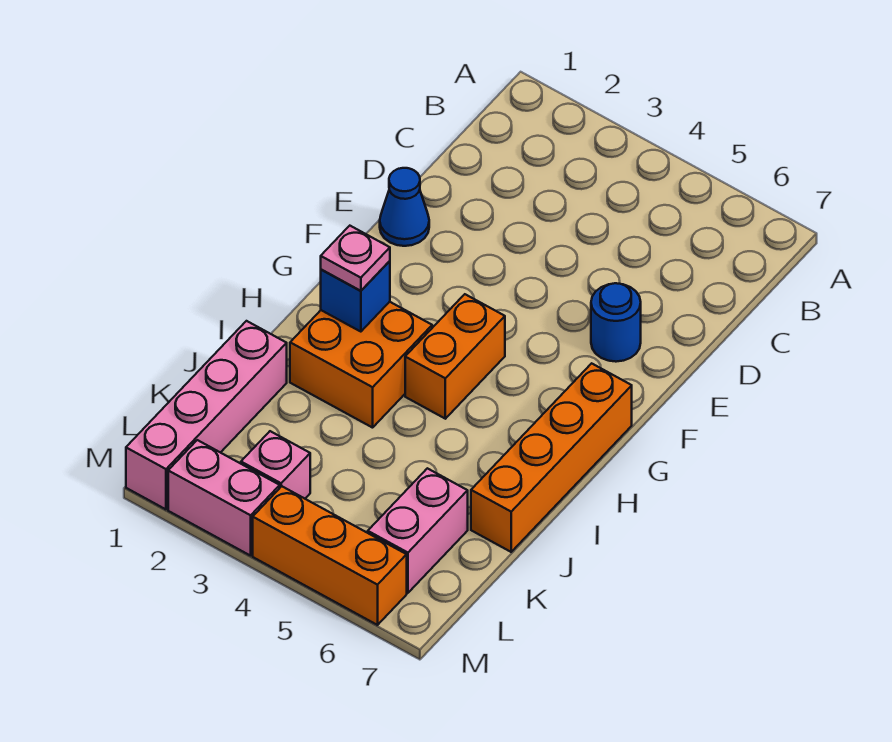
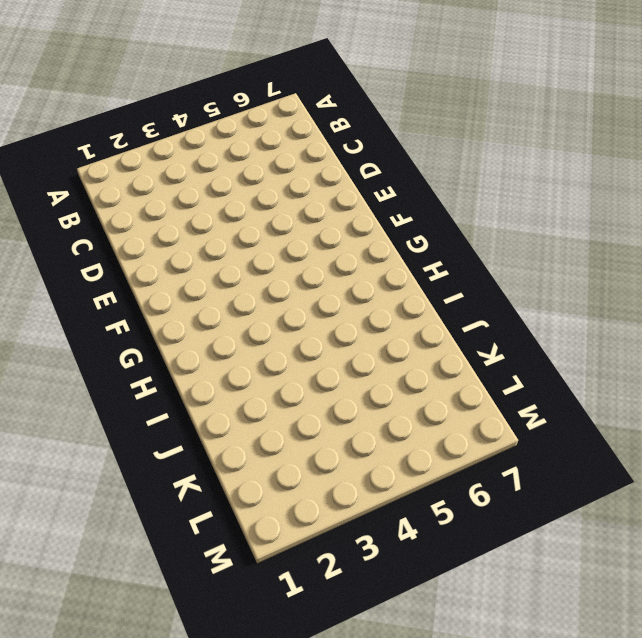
none -> blue cone E1 level 1
none -> blue round brick E6 level 1
none -> orange brick G4:H4 level 1

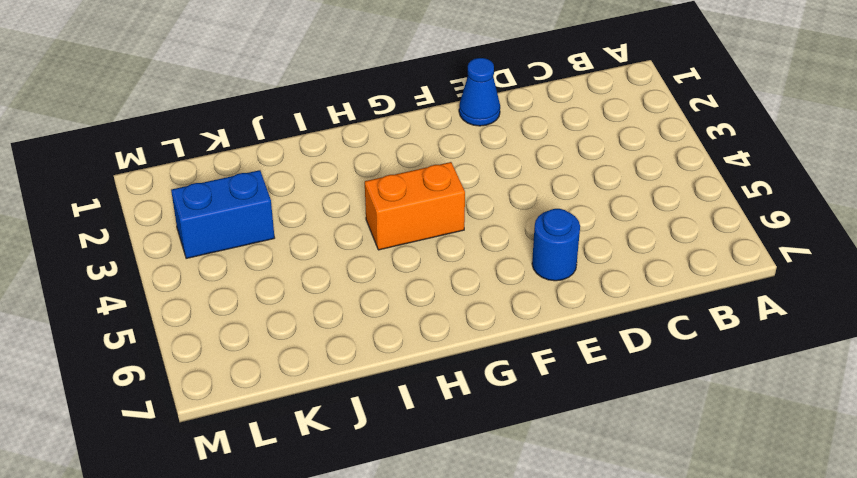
blue brick K3:L3 level 1 -> pink brick L3 level 1
none -> orange brick G7:J7 level 1
none -> orange brick H2:I3 level 1
none -> pink brick J1:M1 level 1

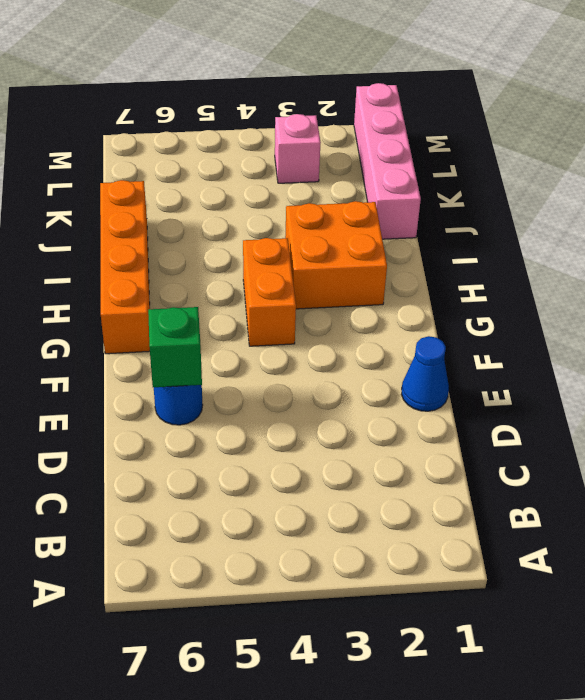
green brick E6 level 2 -> none
none -> pink brick K6:L6 level 1
none -> pink brick M2:M3 level 1
none -> orange brick M4:M6 level 1

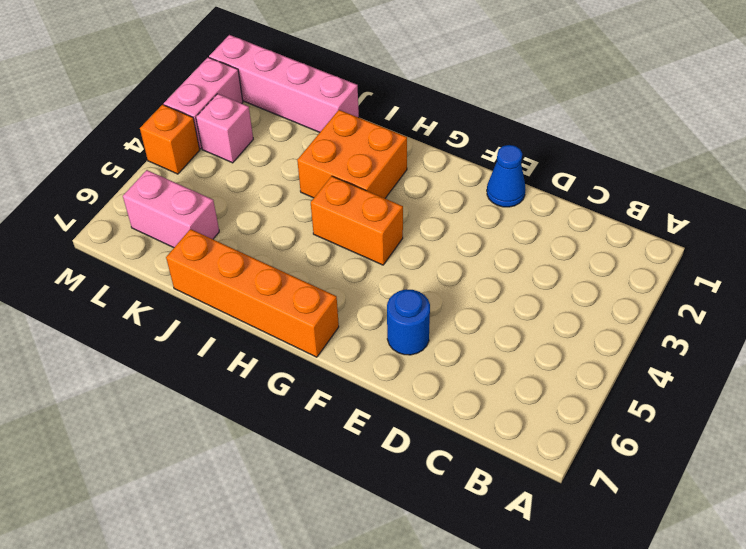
orange brick M4 level 1 -> orange brick M4:M6 level 1
none -> blue brick H2 level 2
none -> pink plate H2 level 3

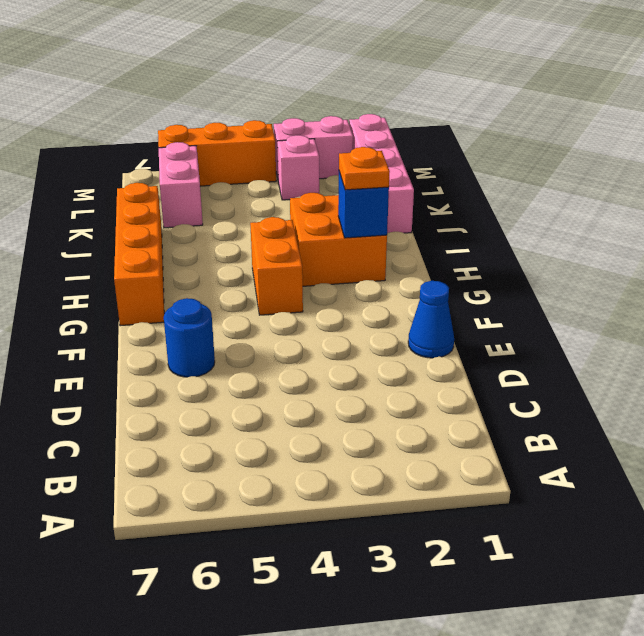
orange plate H2 level 3 -> pink plate H2 level 3

